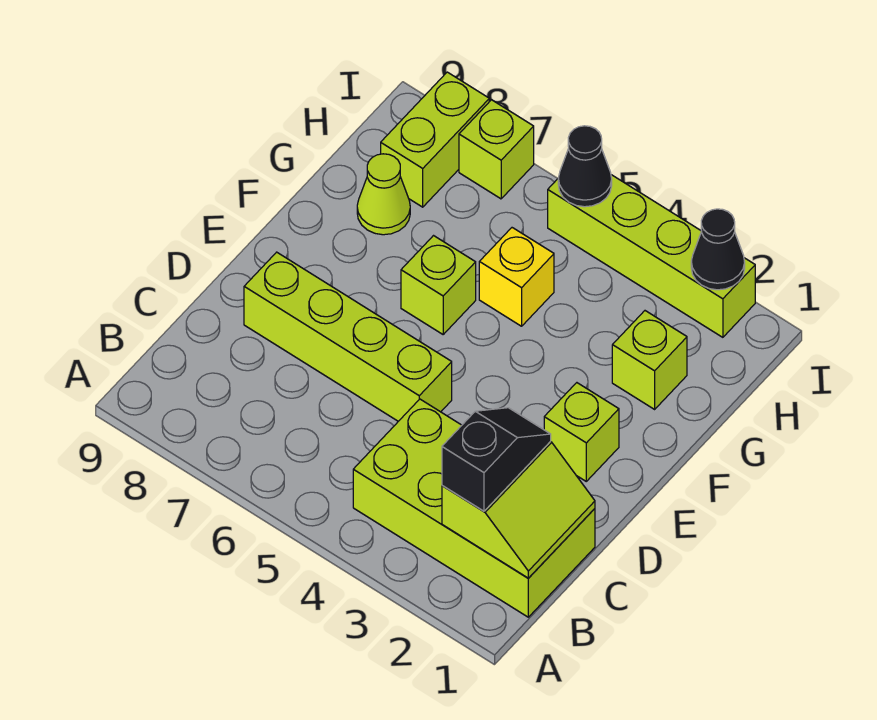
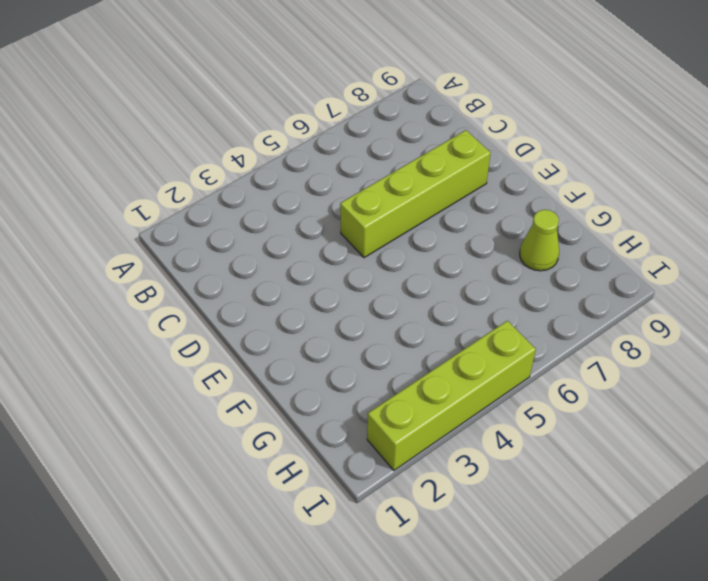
none -> lime brick B1:C4 level 1
none -> lime brick E2 level 1
none -> lime brick F6 level 1

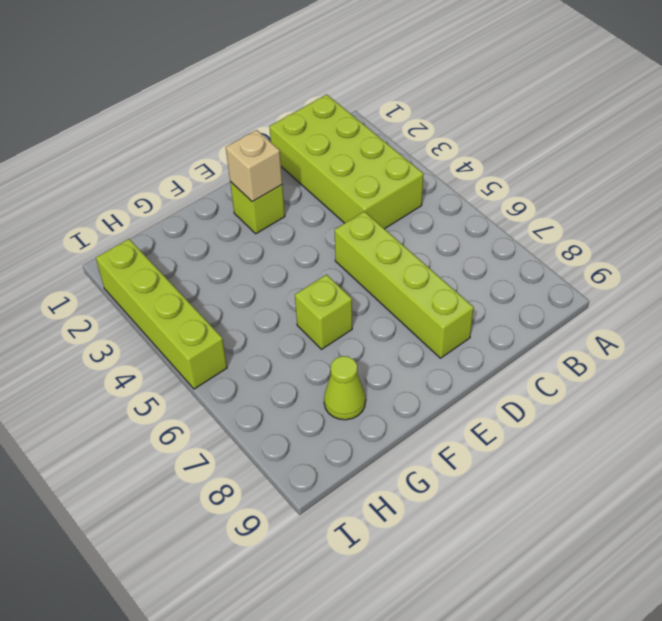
tan brick E2 level 2 -> none
none -> lime brick G2 level 1
none -> yellow brick G5 level 1
none -> lime brick H8:I8 level 1

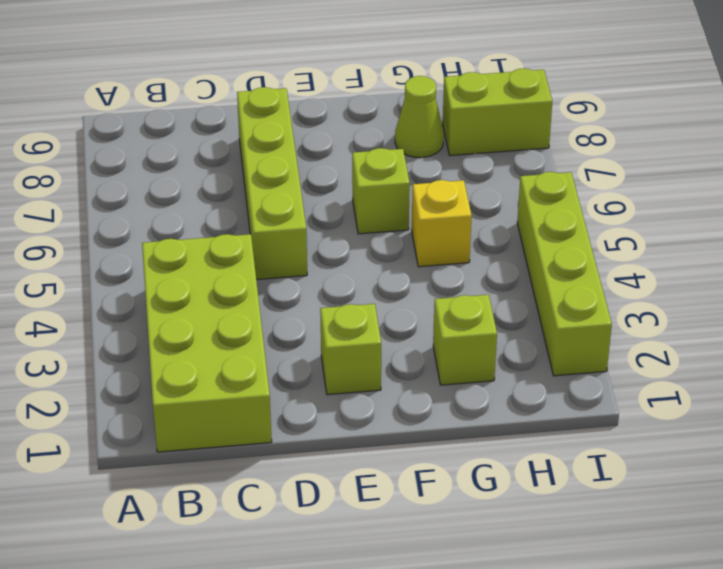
none -> lime brick I7 level 1
none -> lime slope B1:C2 level 2 top 2
none -> black cone I2 level 2

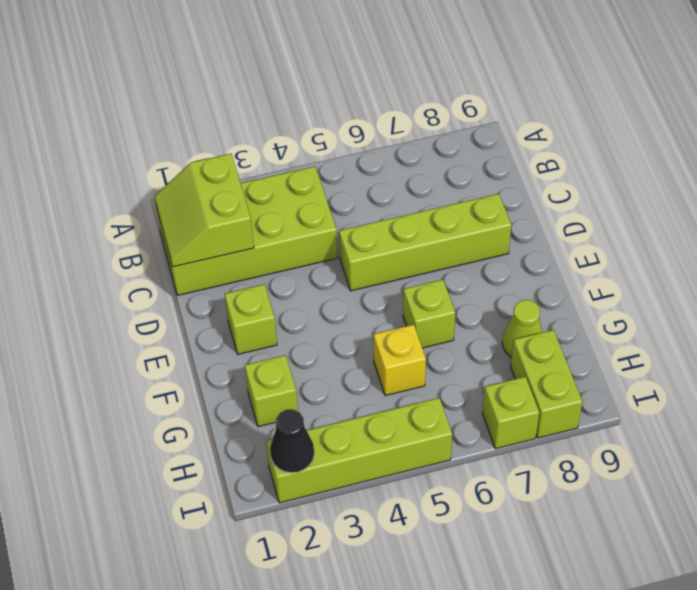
none -> black cone I5 level 2
none -> black slope B2:C2 level 3 top B

